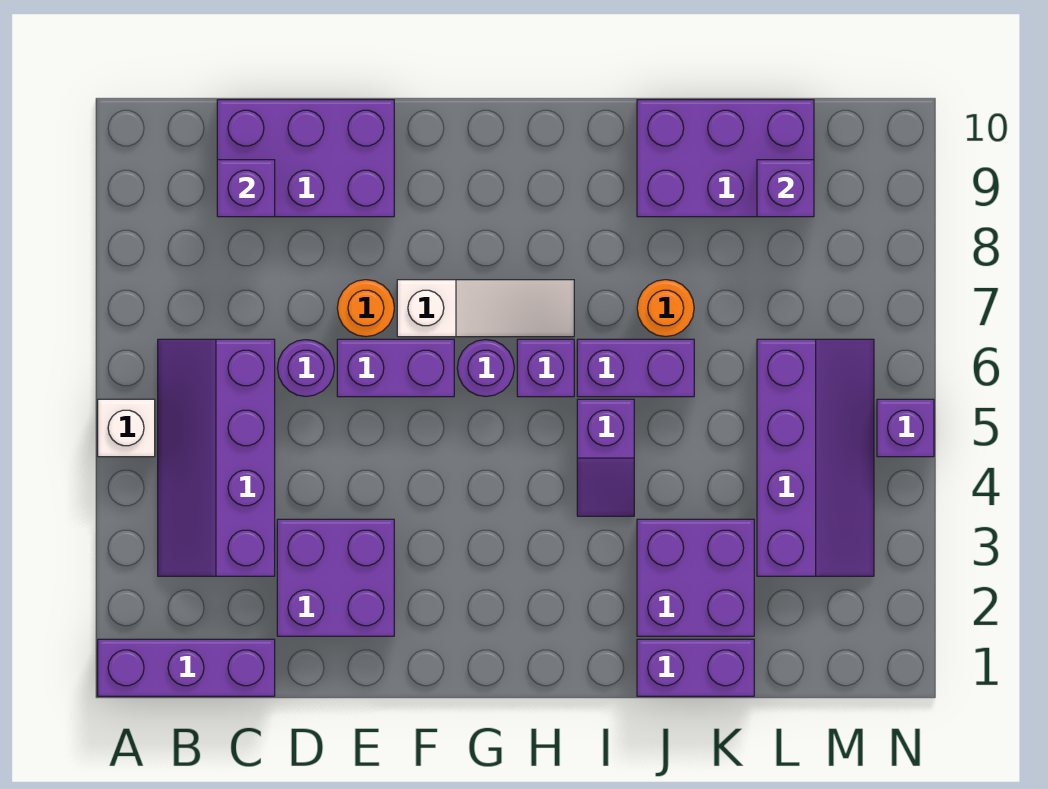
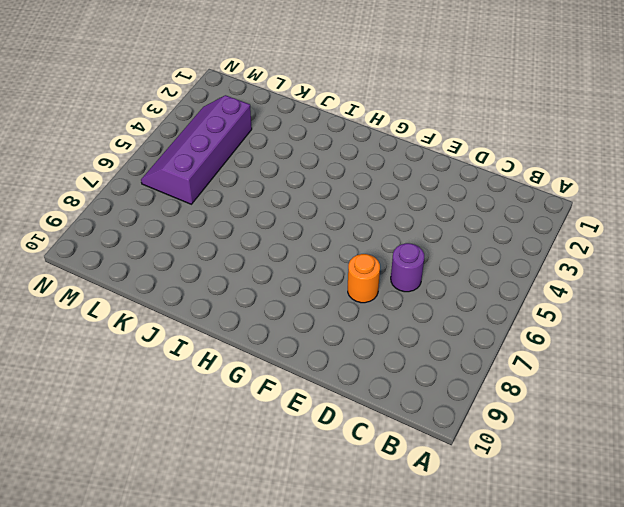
none -> purple brick A1:C1 level 1
none -> white brick A5 level 1
none -> purple slope B3:C6 level 1 top C

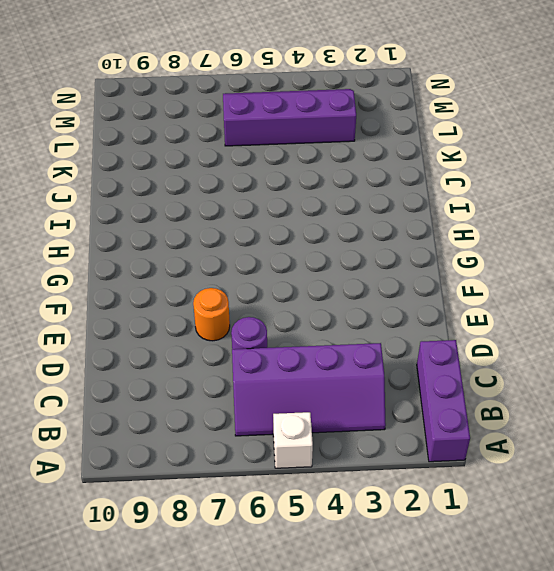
none -> purple brick C9:E10 level 1
none -> purple brick D2:E3 level 1
none -> purple brick E6:F6 level 1

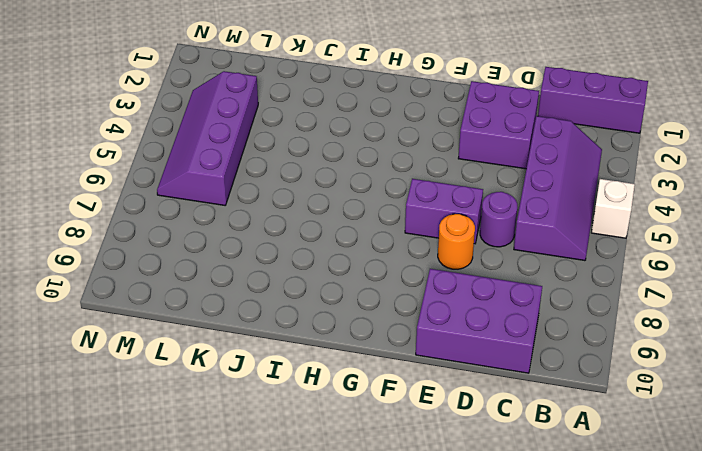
none -> white slope F7:H7 level 1 top F
none -> purple round brick G6 level 1
none -> purple brick H6 level 1

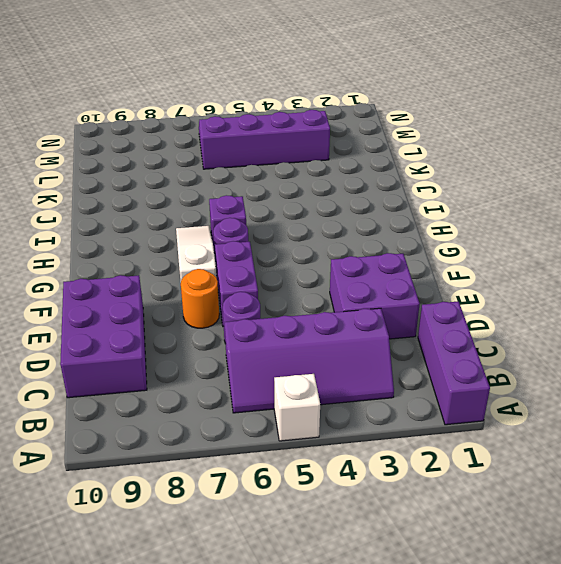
none -> purple slope I4:I5 level 1 top 5
none -> purple brick I6:J6 level 1
none -> purple brick J1:K1 level 1

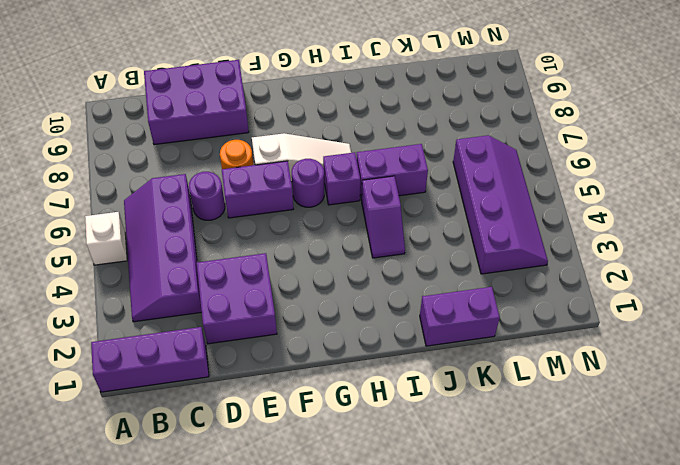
none -> purple brick J2:K3 level 1
none -> orange round brick J7 level 1
none -> purple brick J9:L10 level 1

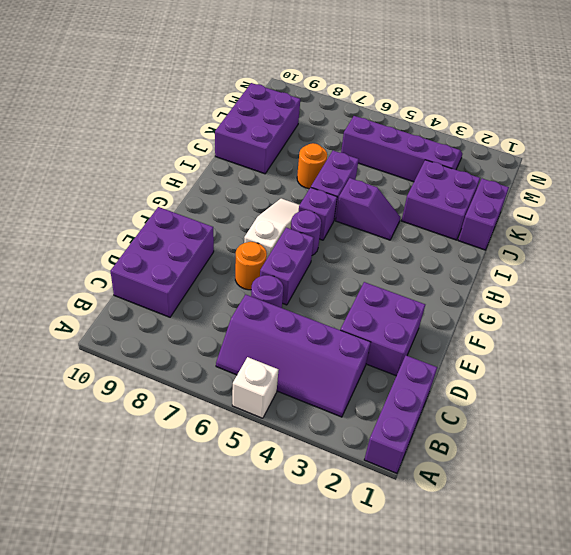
none -> purple brick N5 level 1
none -> purple brick C9 level 2
none -> purple brick L9 level 2

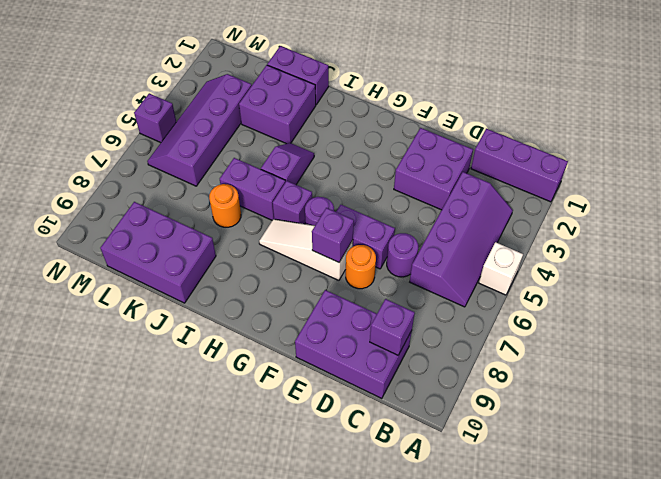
purple brick F7 level 2 -> purple brick L9 level 2

